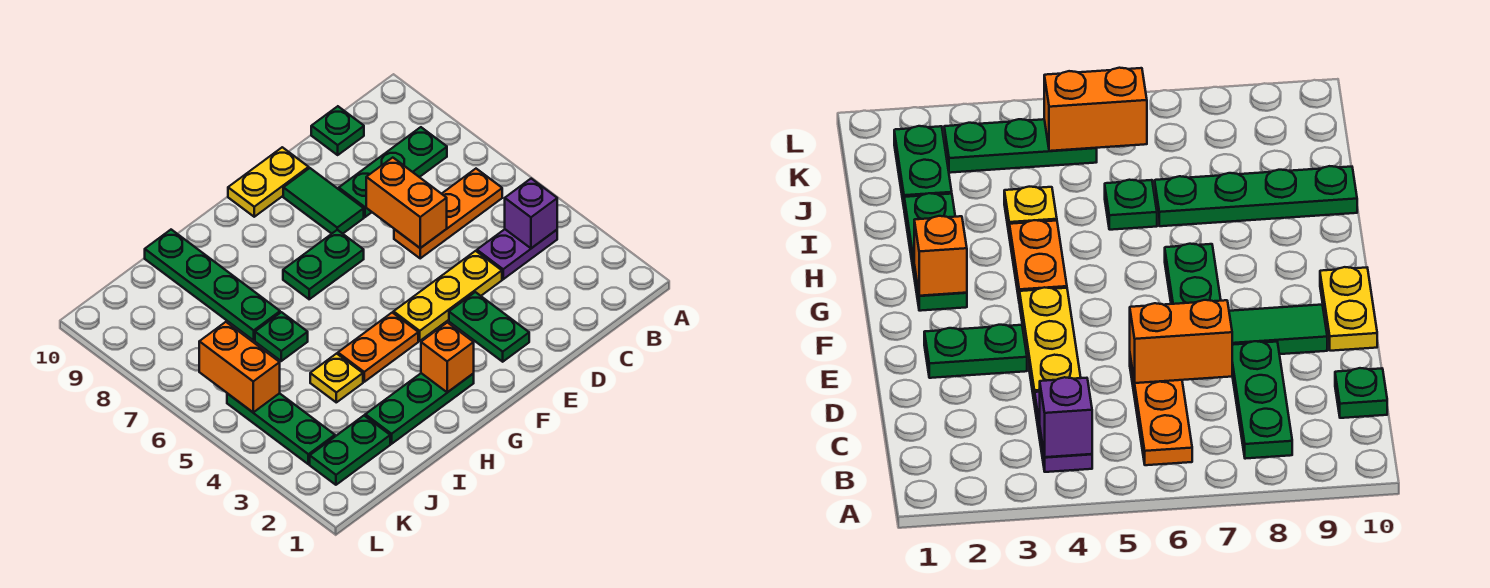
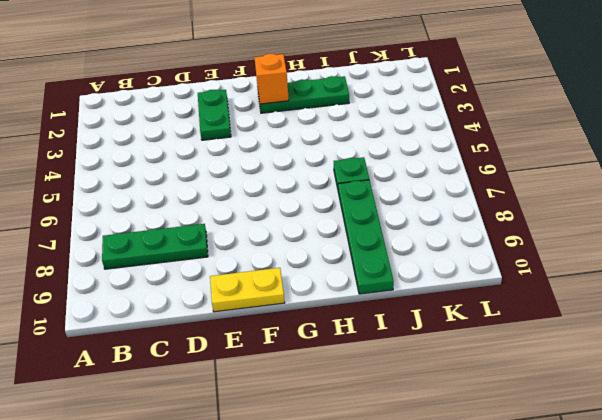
none -> purple plate B4:C4 level 1
none -> orange plate B6:D6 level 1
none -> green plate C10 level 1

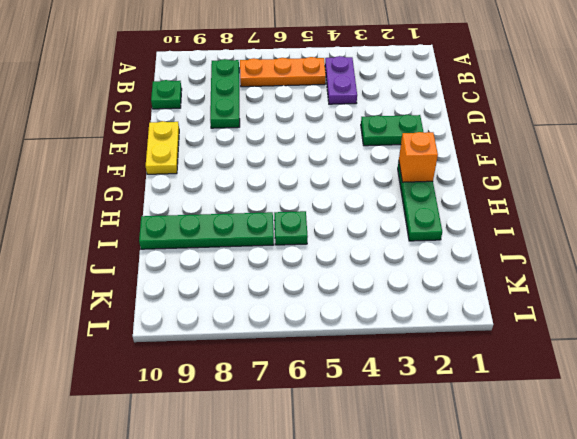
orange plate B5:B7 level 1 -> orange plate B6:D6 level 1
none -> yellow plate D4:F4 level 1
none -> green tile E8:E9 level 1
none -> green plate F7:G7 level 1

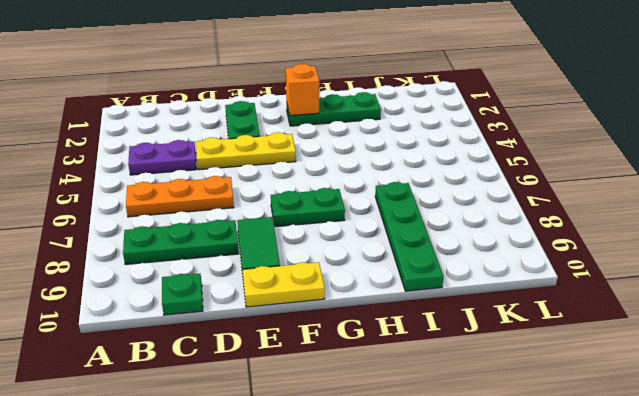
none -> orange plate G4:H4 level 1
none -> yellow plate I4 level 1
none -> green plate I6 level 1

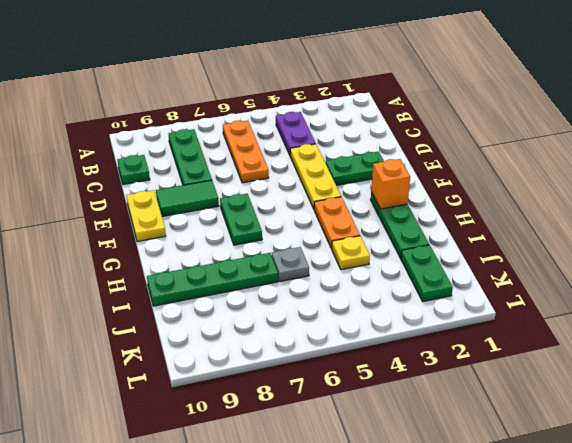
grey plate I6 level 1 -> green plate I6 level 1
none -> green plate K3:K5 level 1
none -> purple brick B4 level 2
none -> orange brick D6:D7 level 2

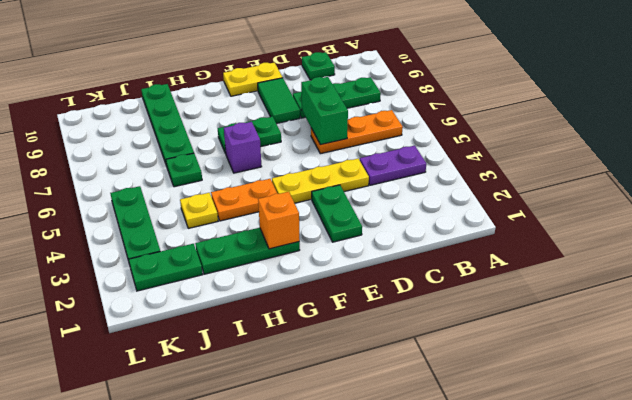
green brick D6:D7 level 2 -> orange brick D6:D7 level 2
purple brick G6 level 1 -> purple brick B4 level 2
none -> orange brick K5:K6 level 2

